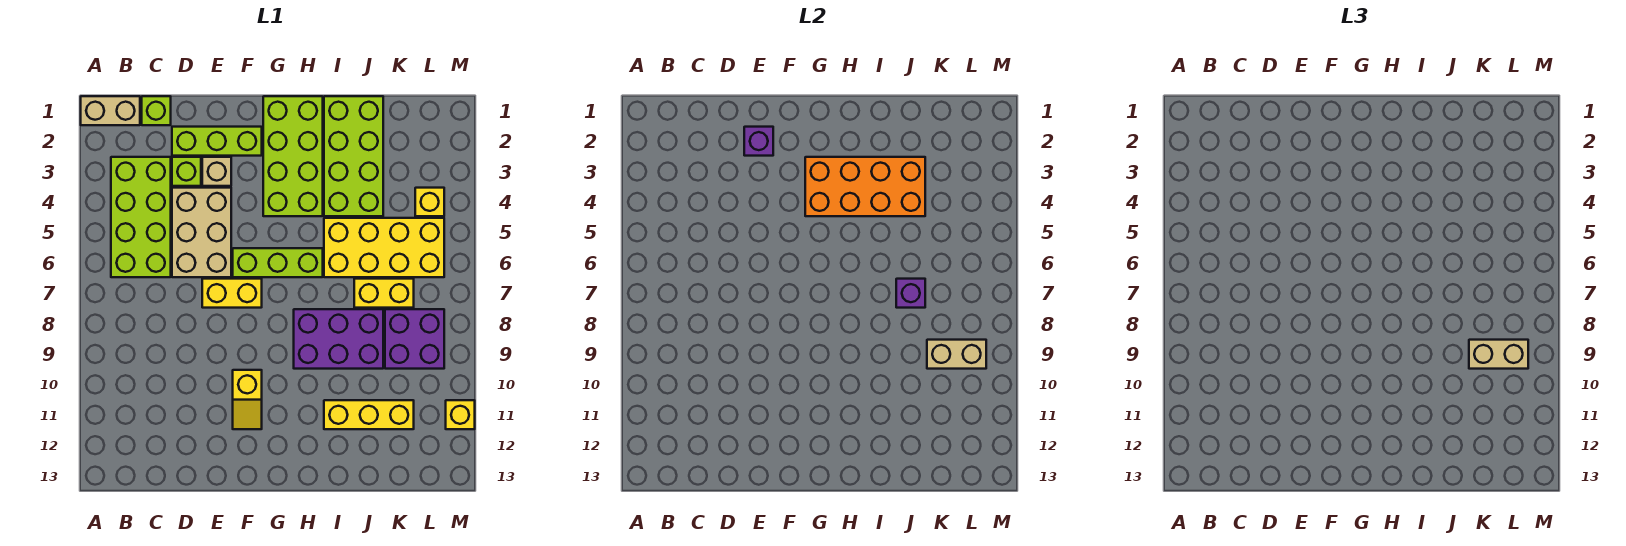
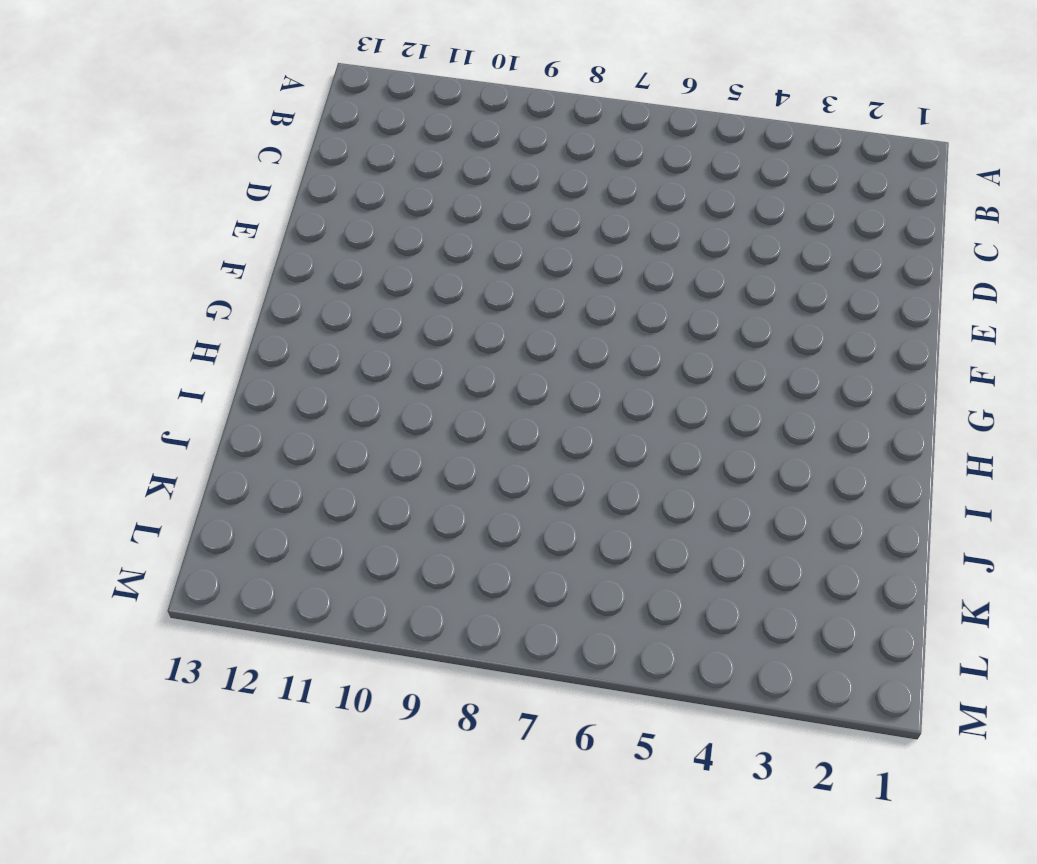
none -> tan brick A1:B1 level 1
none -> lime brick B3:C6 level 1
none -> lime brick C1 level 1

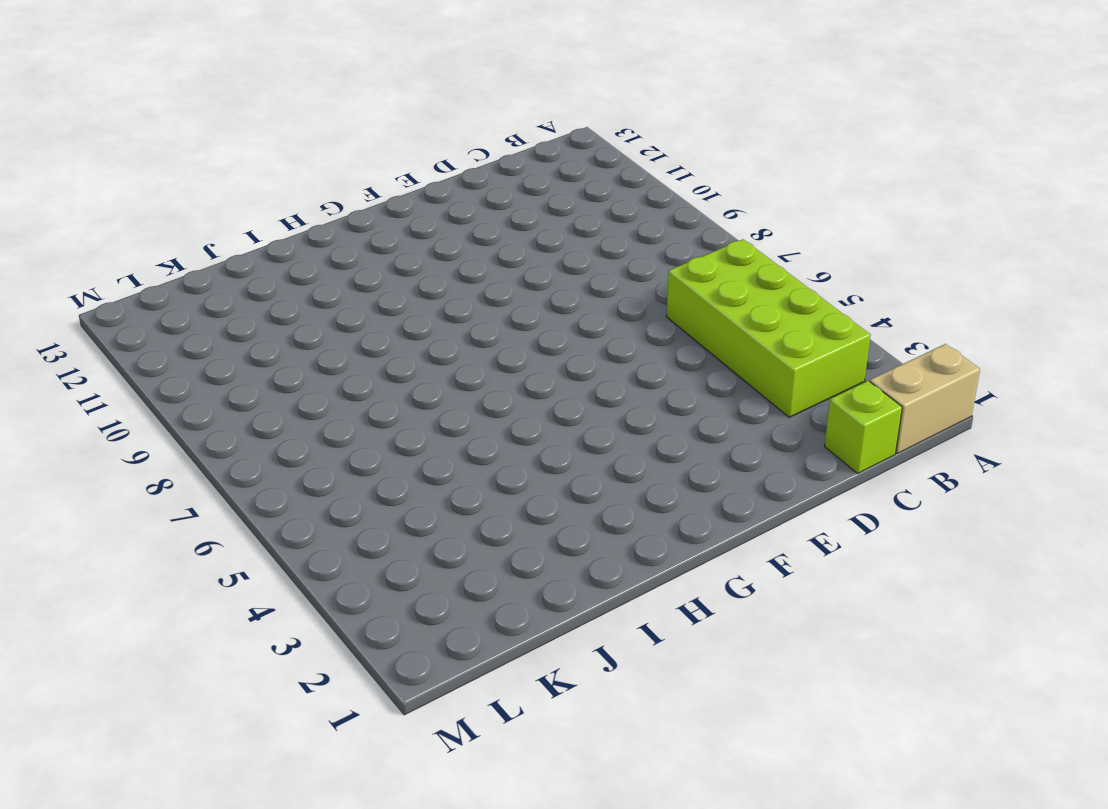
none -> lime brick D2:F2 level 1
none -> lime brick D3 level 1
none -> tan brick D4:E6 level 1

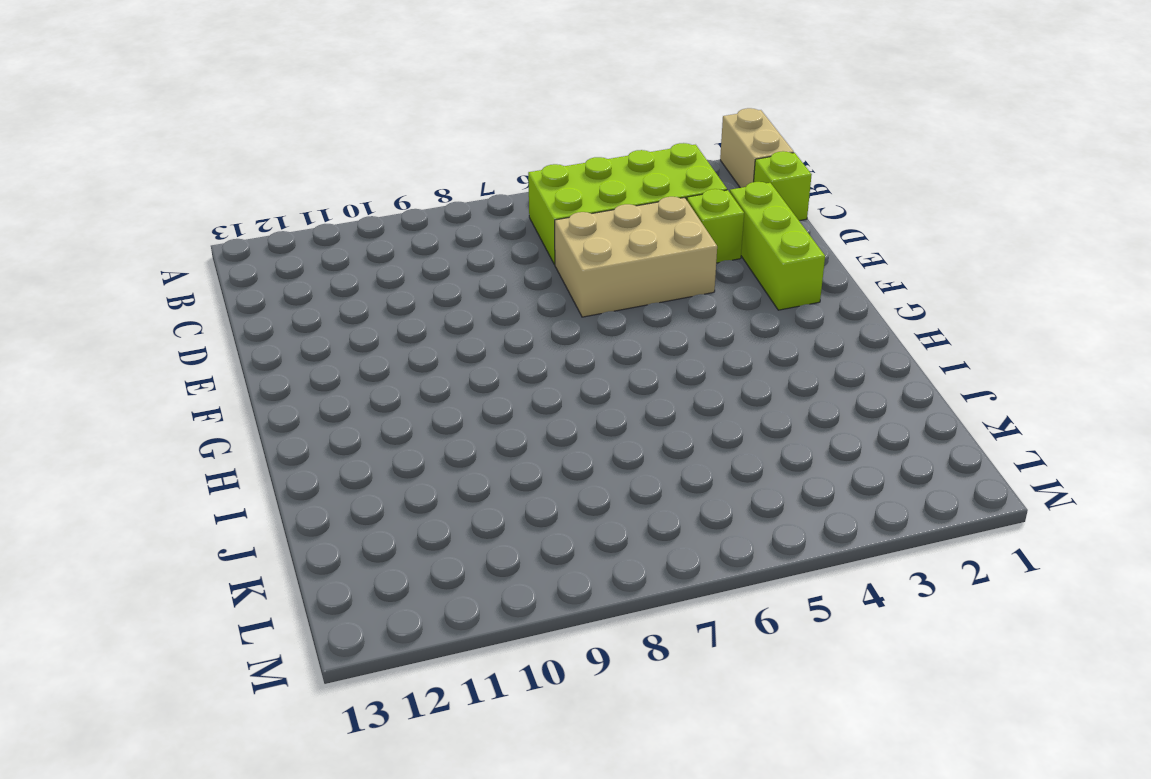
none -> tan brick E3 level 1
none -> yellow brick E7:F7 level 1
none -> lime brick F6:H6 level 1

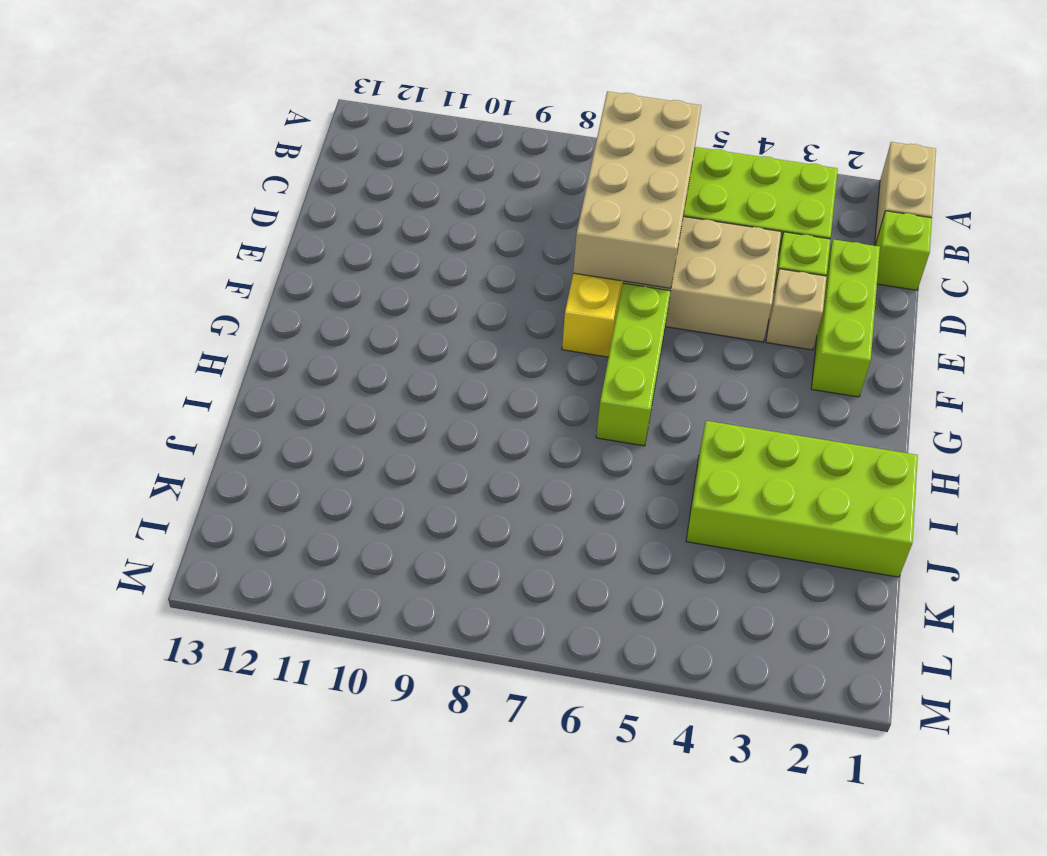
tan brick B6:E7 level 2 -> none
none -> yellow slope F10:F11 level 1 top 10
none -> lime brick G1:H4 level 1
none -> purple brick H8:J9 level 1

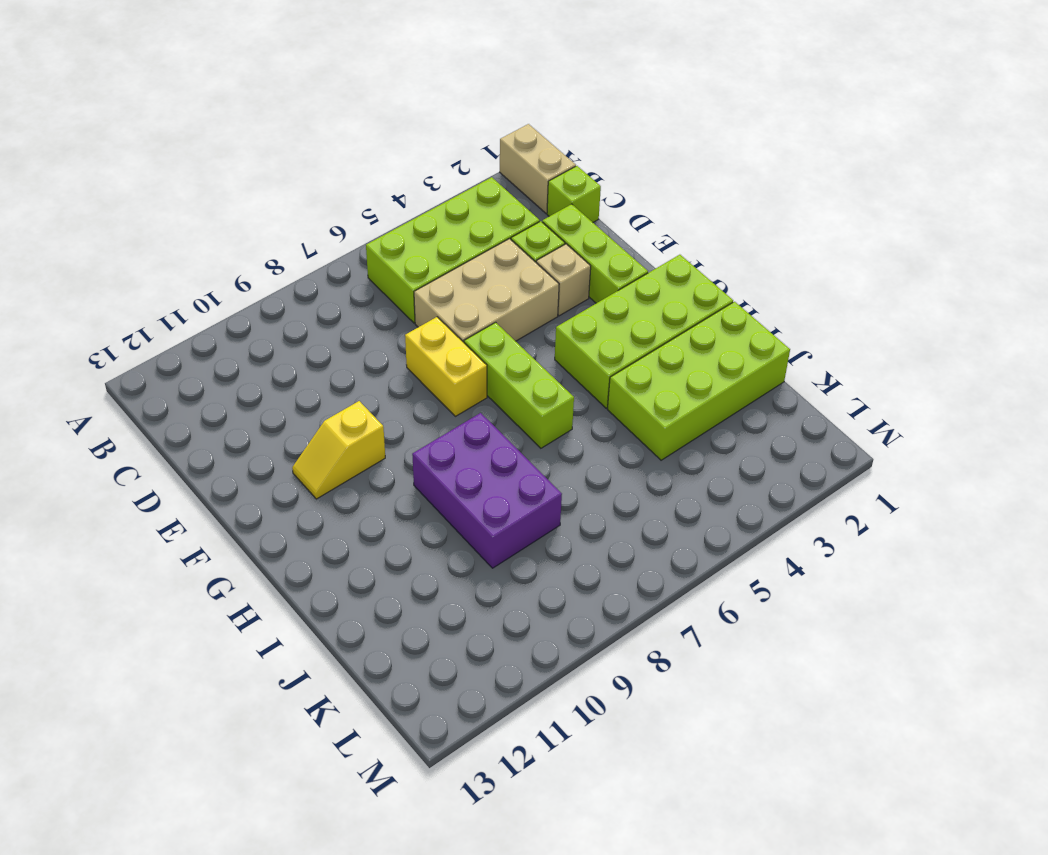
none -> yellow brick I5:L6 level 1
none -> yellow brick I11:K11 level 1
none -> yellow brick J7:K7 level 1

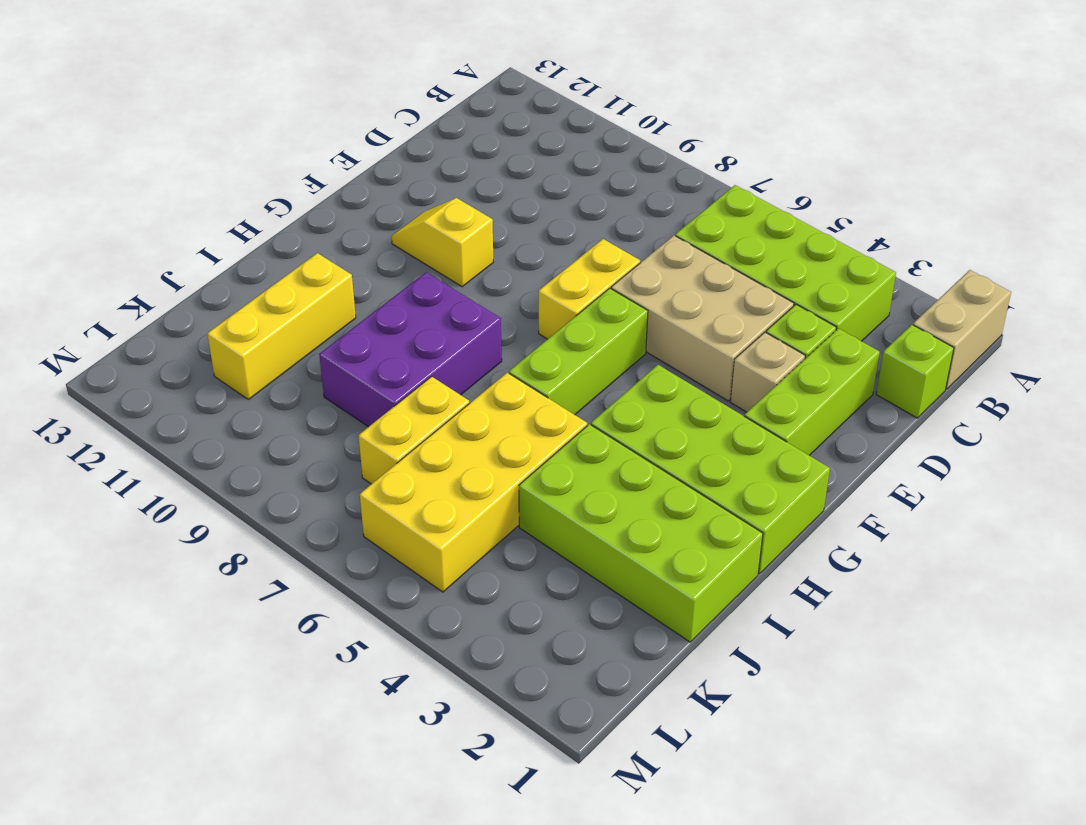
none -> purple brick K8:L9 level 1
none -> yellow brick L4 level 1
none -> yellow brick M11 level 1

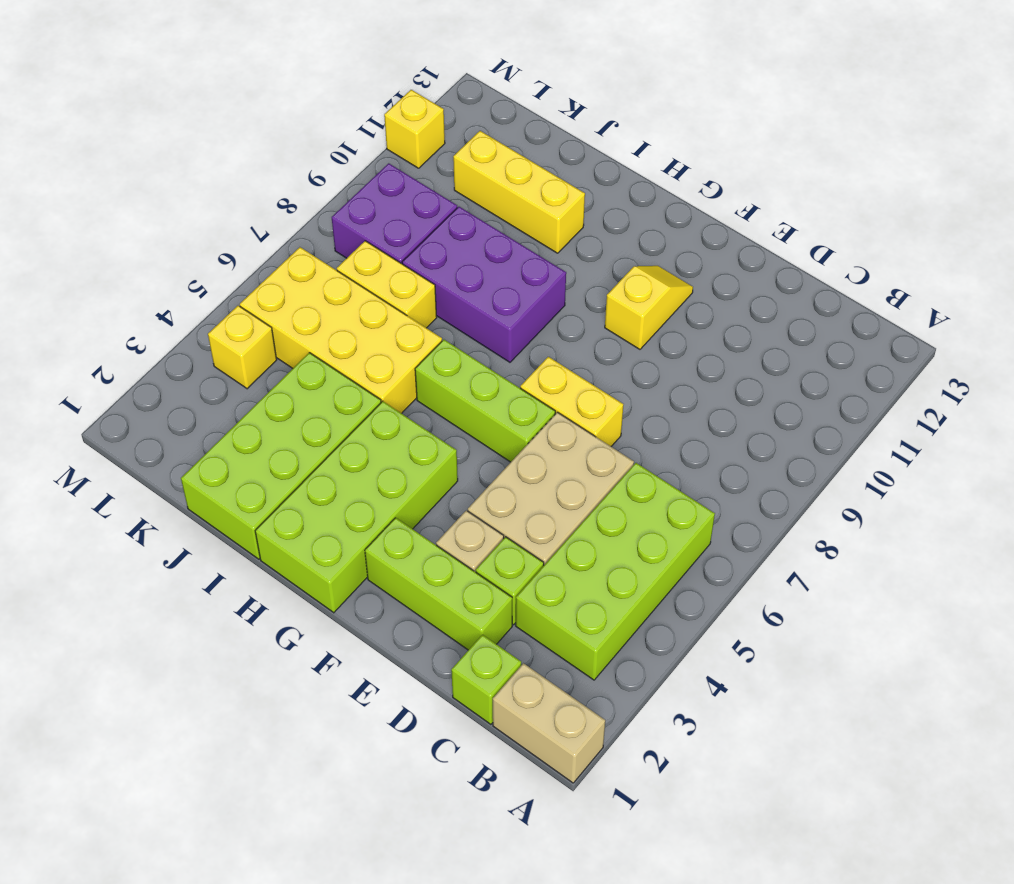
none -> purple brick E2 level 2
none -> orange brick G3:J4 level 2
none -> purple brick J7 level 2

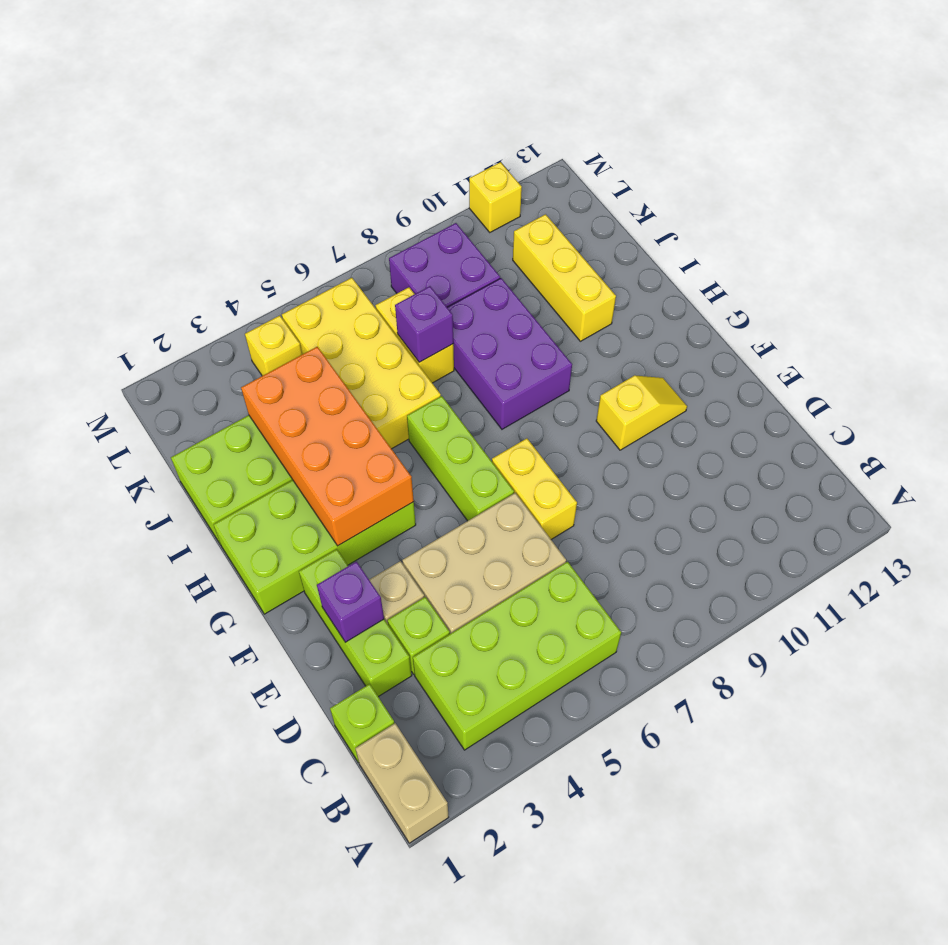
none -> tan brick K9:L9 level 2
none -> tan brick K9:L9 level 3

